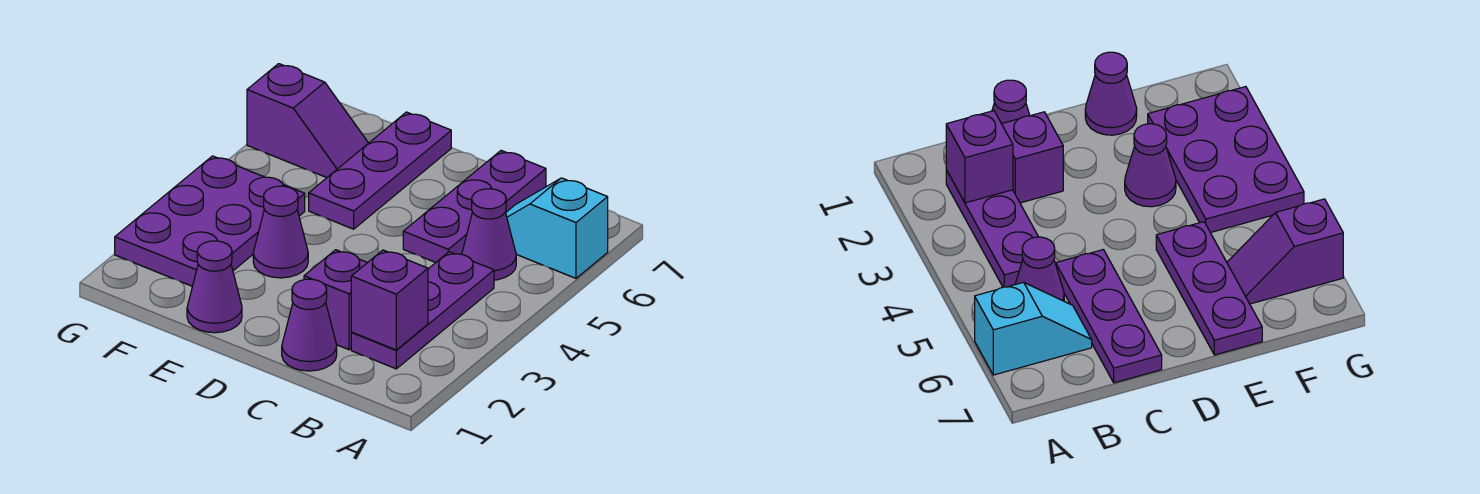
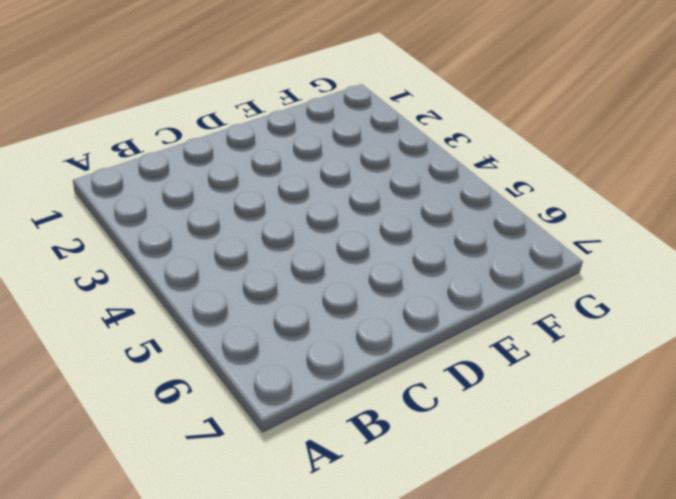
none -> cyan slope A6:B6 level 1 top A
none -> purple plate B2:B4 level 1
none -> purple cone B5 level 1

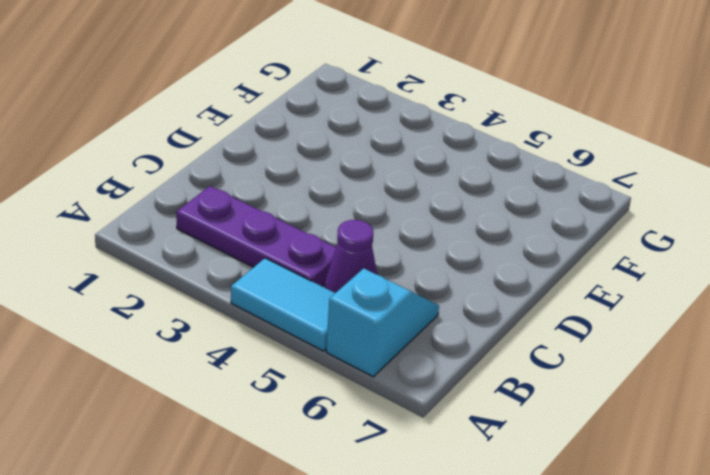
cyan tile A4:A5 level 1 -> none
none -> purple cone C1 level 1
none -> purple brick C2 level 1
none -> purple plate C5:C7 level 1

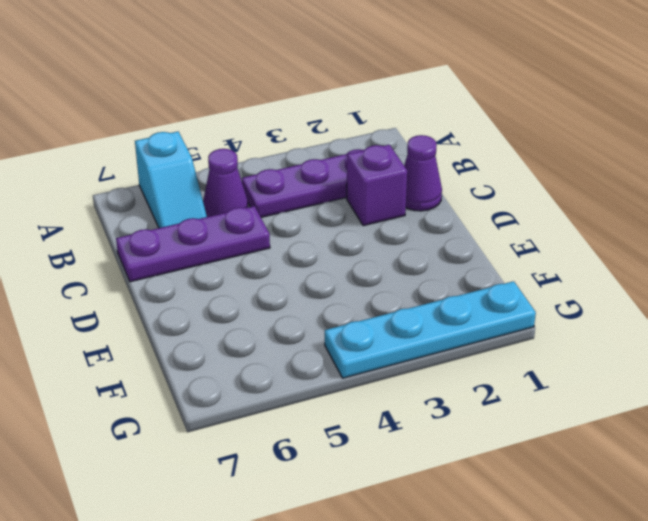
cyan plate G1:G4 level 1 -> purple plate F2:G4 level 1
none -> purple cone E1 level 1
none -> purple cone E3 level 1
none -> purple plate E5:E7 level 1

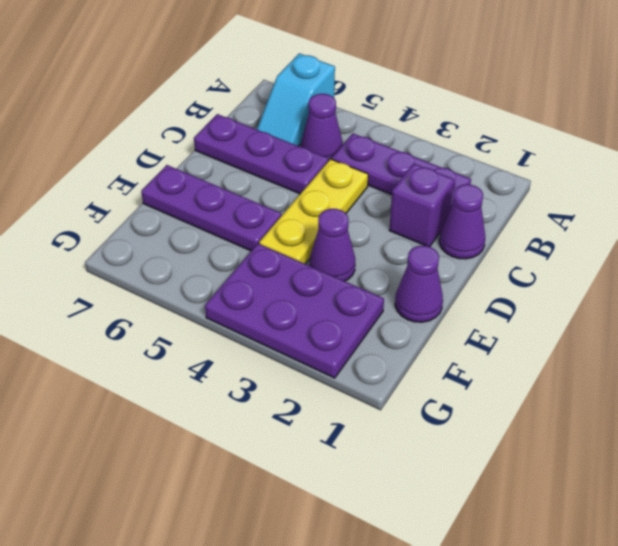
yellow plate C4:E4 level 1 -> none
none -> purple slope F6:G6 level 1 top G
none -> purple brick B2 level 2

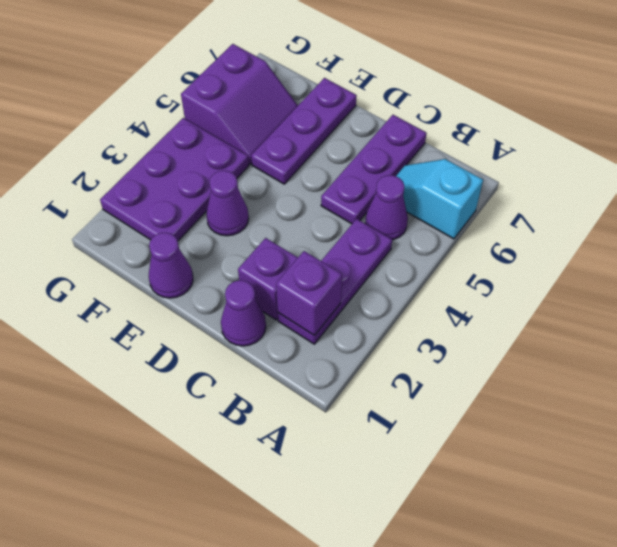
purple slope F5:G6 level 1 top G -> purple slope F6:G6 level 1 top G

